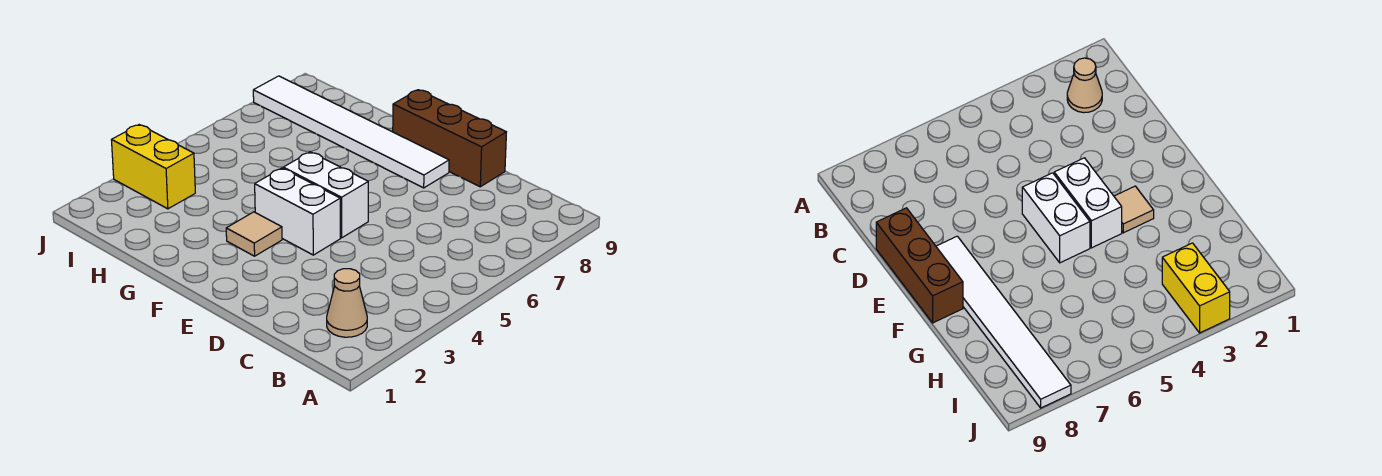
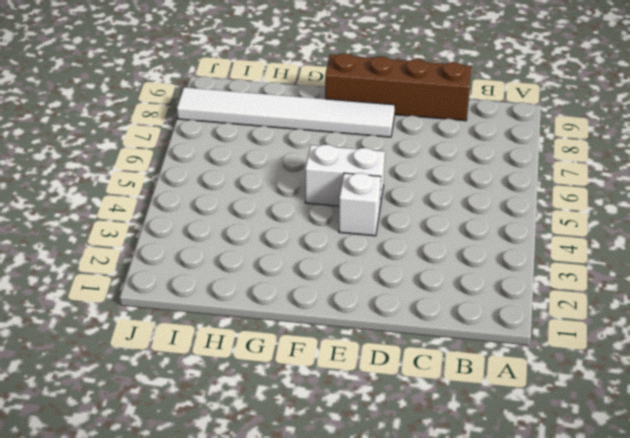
brown brick C9:F9 level 1 -> brown brick D9:F9 level 1
white brick E4 level 1 -> white brick E4:F4 level 1
none -> tan cone B2 level 1
none -> tan tile F3 level 1

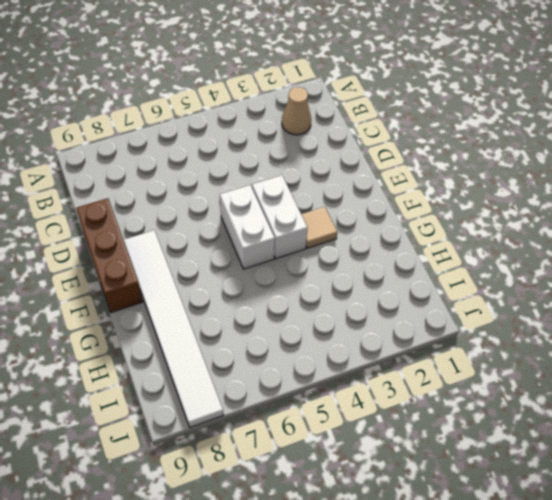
none -> yellow brick I3:J3 level 1

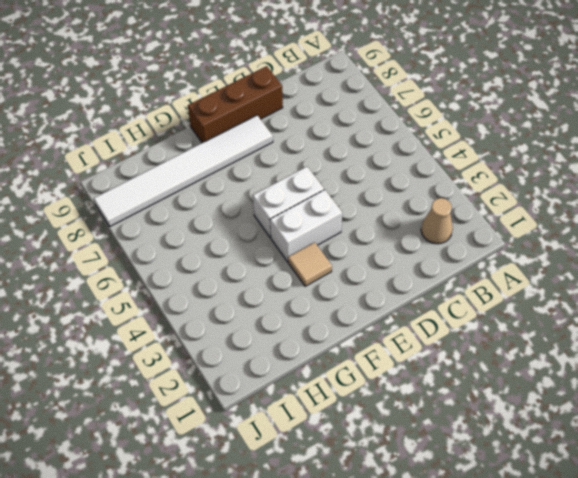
none -> yellow brick I3:J3 level 1

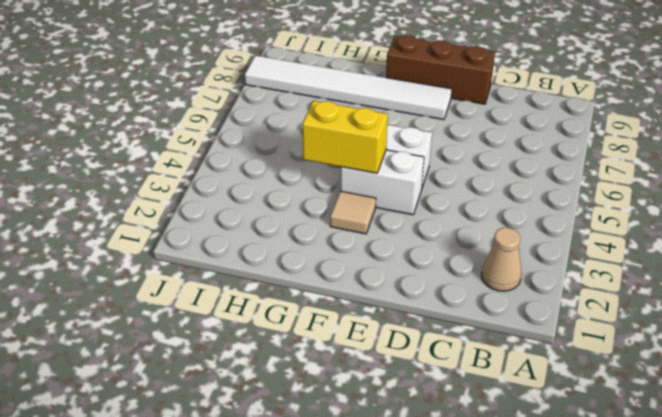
yellow brick F4:G4 level 2 -> yellow brick I3:J3 level 1

